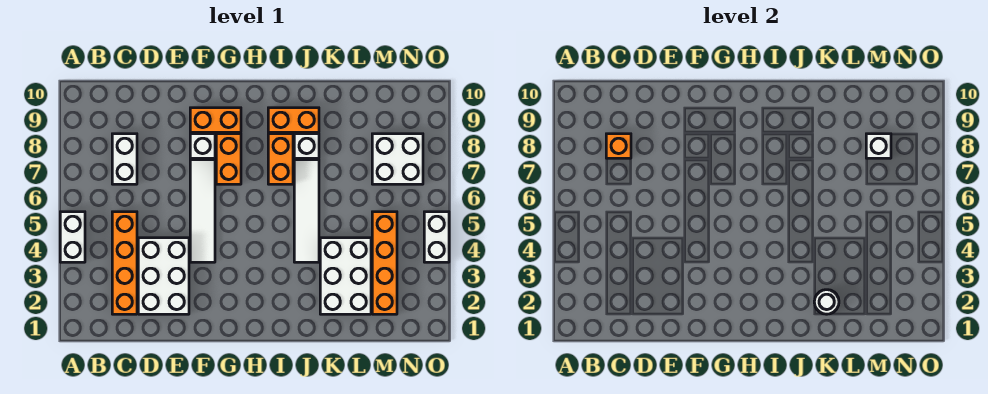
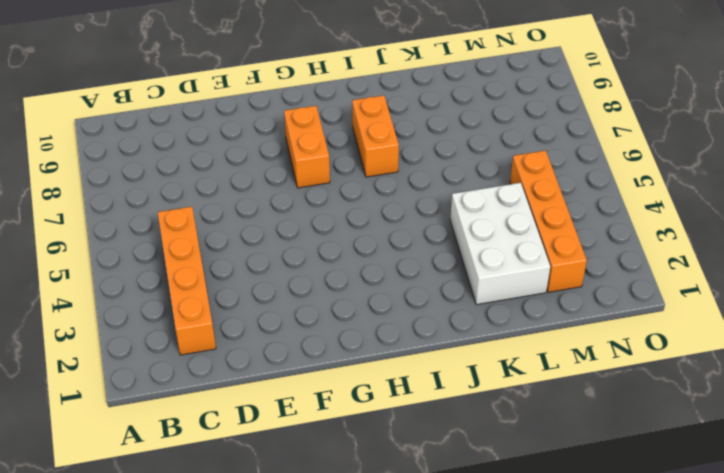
none -> white brick A4:A5 level 1
none -> white brick C7:C8 level 1
none -> white brick D2:E4 level 1

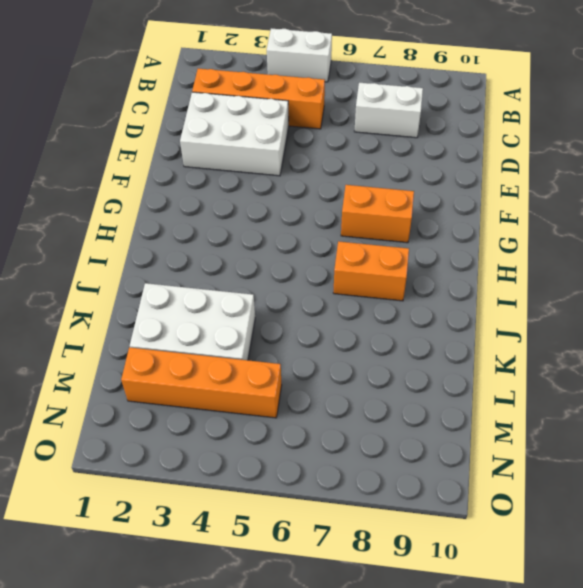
none -> white tile F4:F7 level 1
none -> white brick F8 level 1
none -> orange brick F9:G9 level 1

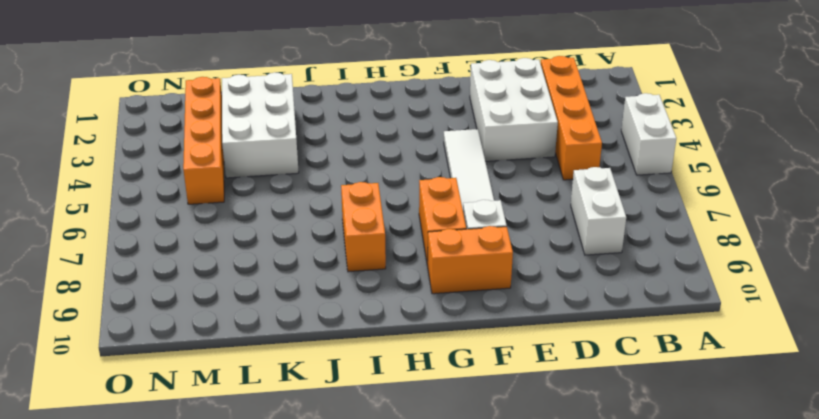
none -> orange brick I9:J9 level 1
none -> white tile J4:J7 level 1
none -> white brick J8 level 1

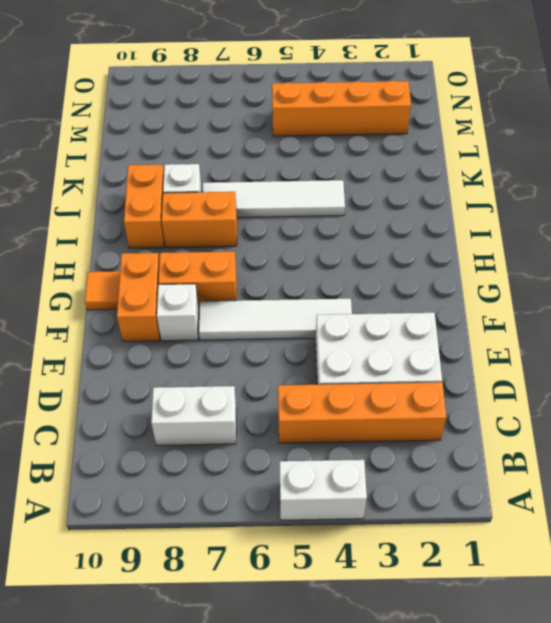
orange tile G10 level 1 -> none
none -> white brick K2:L4 level 1
none -> white brick M7:N8 level 1
none -> white brick O4:O5 level 1

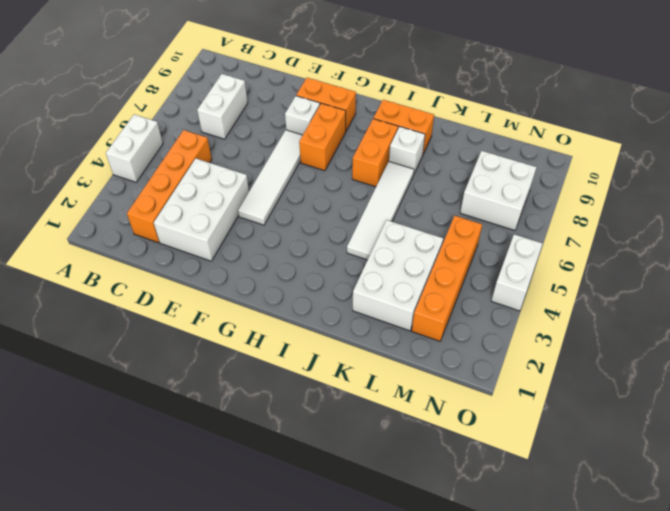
none -> orange brick C8 level 2
none -> white round brick K2 level 2
none -> white brick M8 level 2

